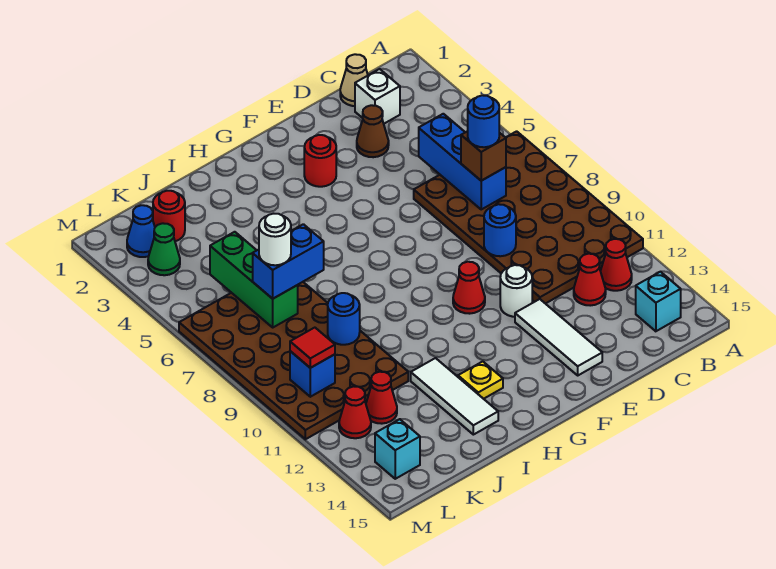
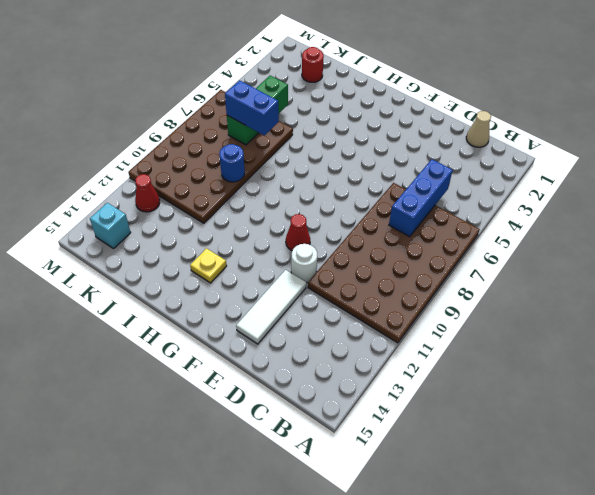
none -> red cone B12 level 1
none -> cyan brick B14 level 1
none -> white brick C2 level 1
none -> red cone C12 level 1

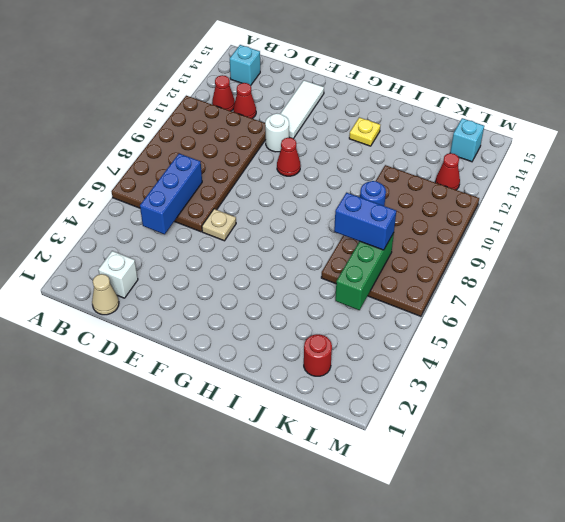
tan plate E6 level 1 -> none
none -> brown cone D3 level 1
none -> red round brick F3 level 1
none -> white tile I12:I14 level 1
none -> red cone K12 level 1

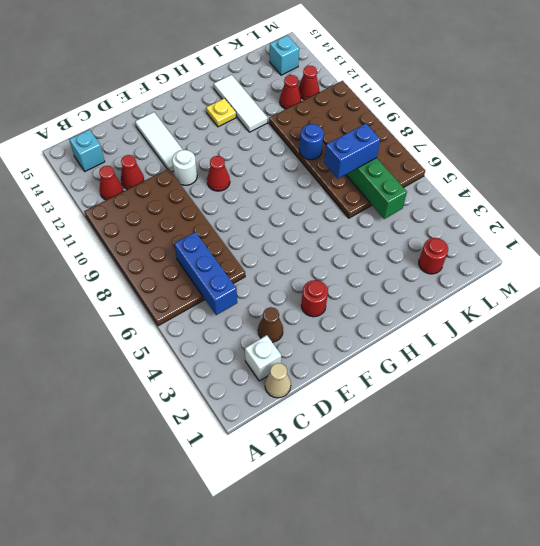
none -> blue cone L2 level 1
none -> green cone L3 level 1
none -> blue round brick D9 level 2
none -> blue brick L10 level 2

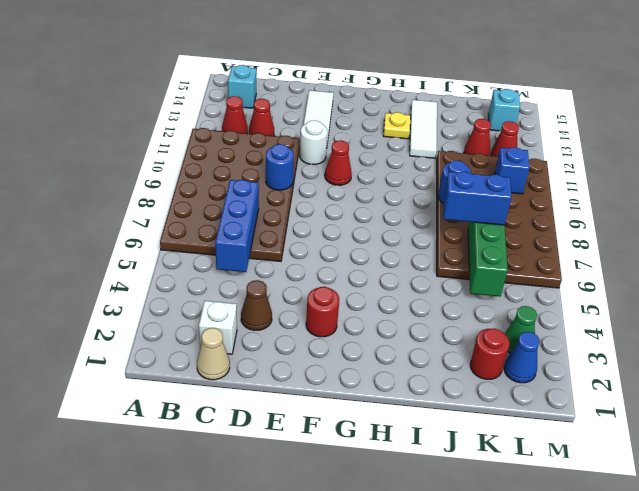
none -> brown brick C7 level 3
none -> red tile L10 level 3
none -> blue round brick C7 level 4
none -> white round brick K7 level 4

